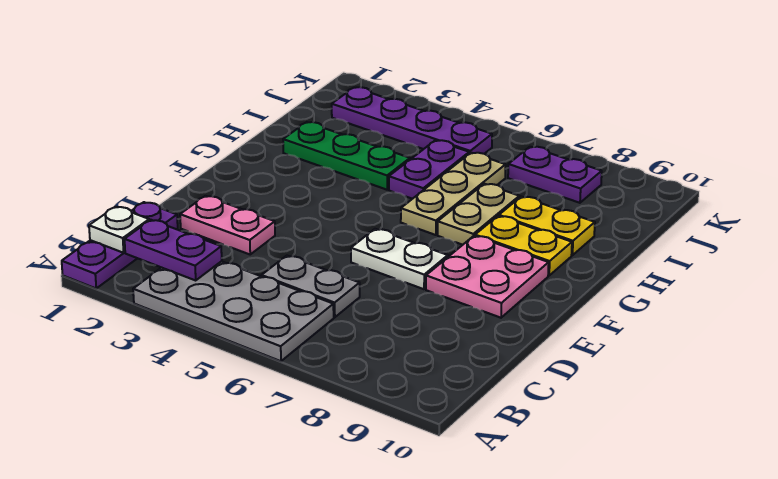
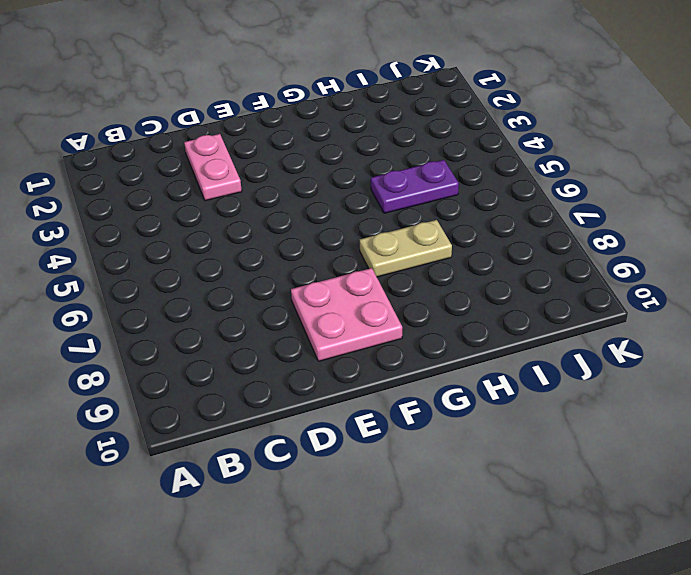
none -> purple plate A1:C1 level 1
none -> grey plate A3:B6 level 1
none -> grey plate C5:C6 level 1

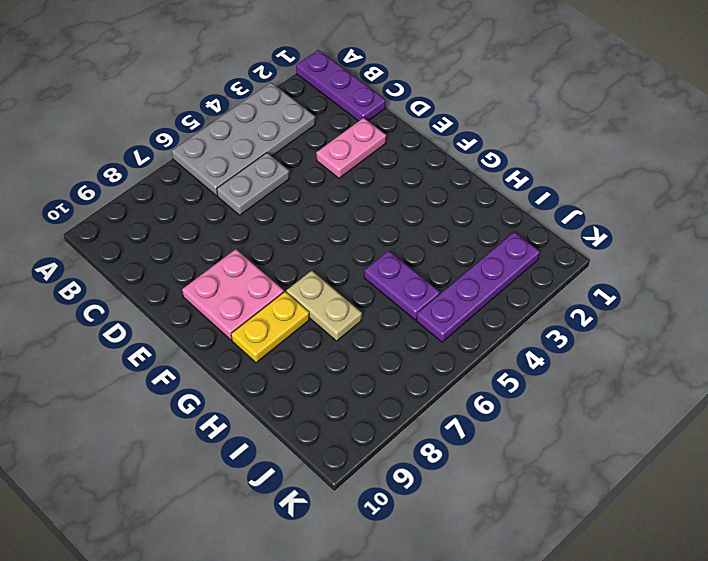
none -> white plate E6:E7 level 1
none -> tan plate G6:I6 level 1
none -> green plate H2:H4 level 1

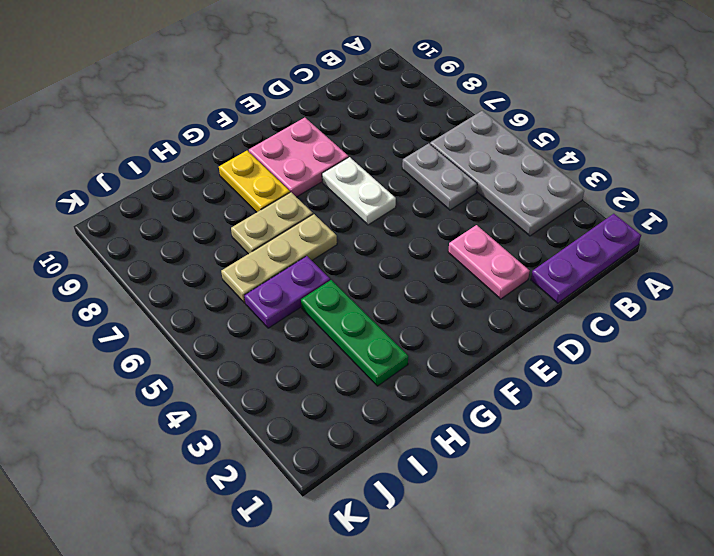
none -> yellow plate H8:H9 level 1
none -> purple plate J2:J5 level 1
none -> purple plate J7:J8 level 1

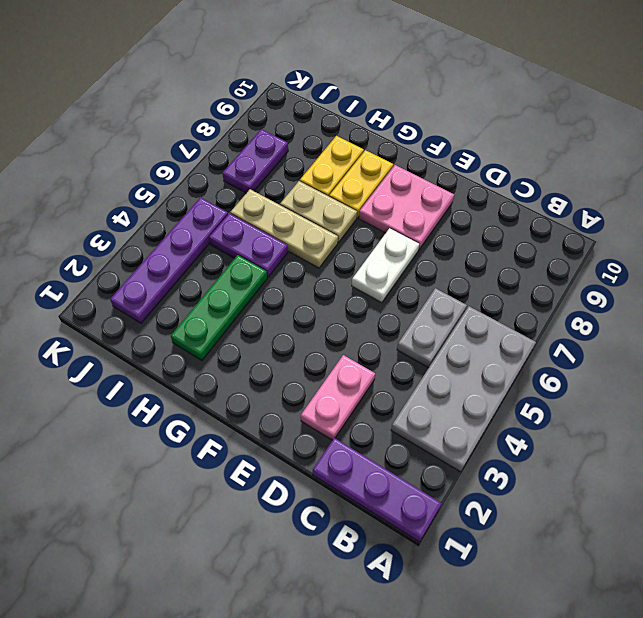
none -> white plate B1 level 2
none -> purple plate B2:B3 level 2

